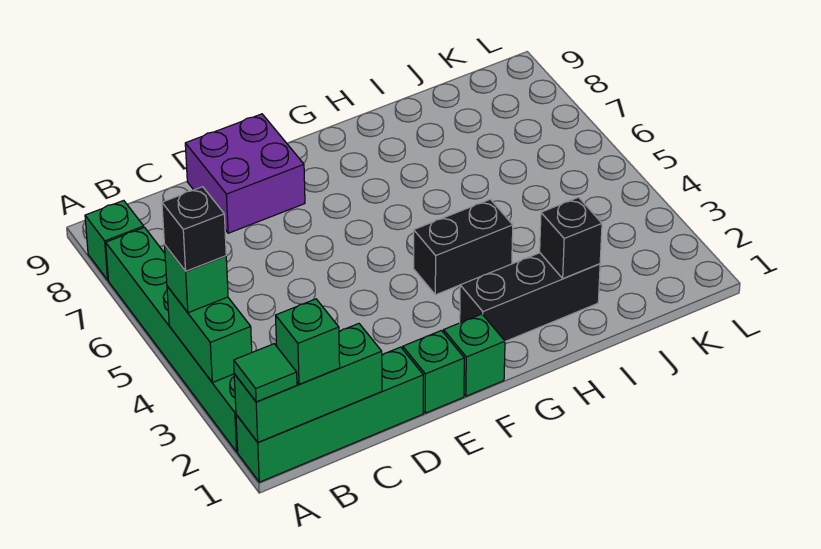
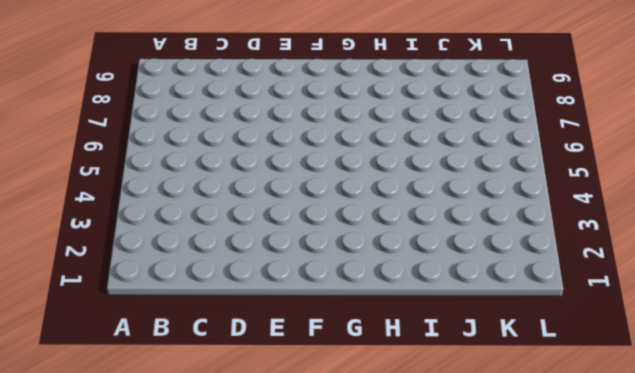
none -> green brick A1:D1 level 1
none -> green brick A2:A7 level 1
none -> green brick A8 level 1

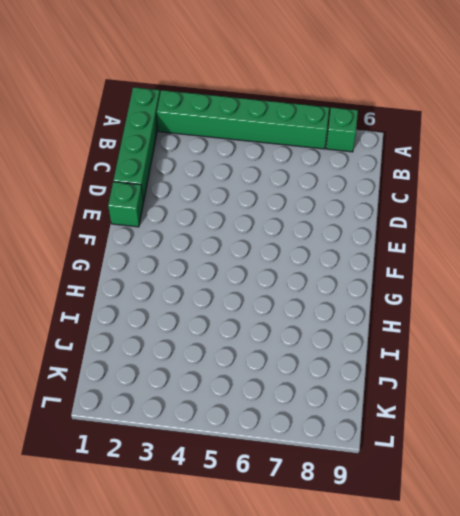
none -> purple brick D8:E9 level 1
none -> green brick F1 level 1
none -> black brick G2:I2 level 1

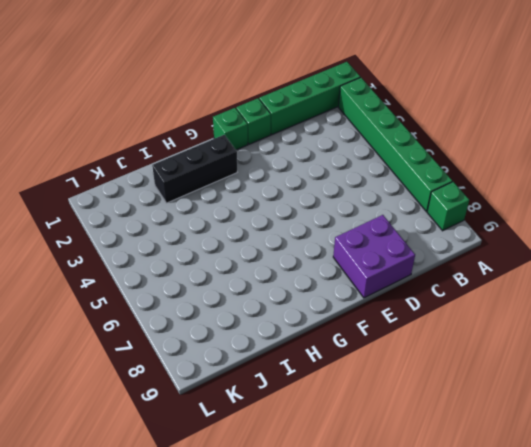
none -> black brick G4:H4 level 1
none -> green brick A1:C1 level 2
none -> green brick A3:A4 level 2

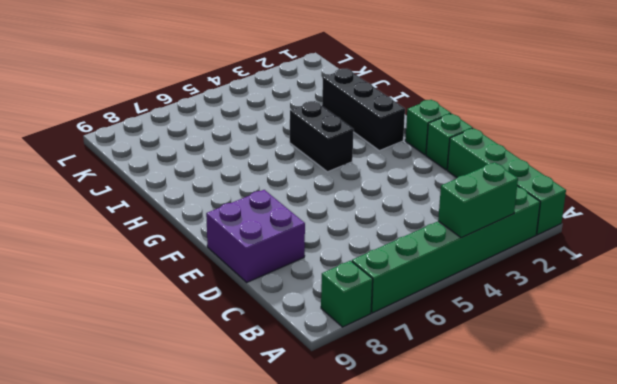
none -> green brick A1:C1 level 2
none -> black brick I2 level 2
none -> green tile A1 level 3

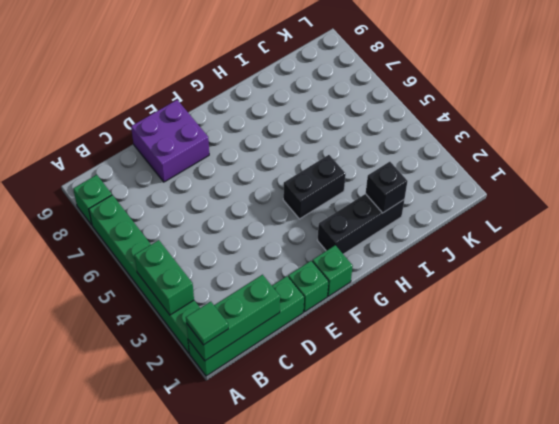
none -> green brick A4 level 3
none -> green brick B1 level 3
none -> black brick A4 level 4

